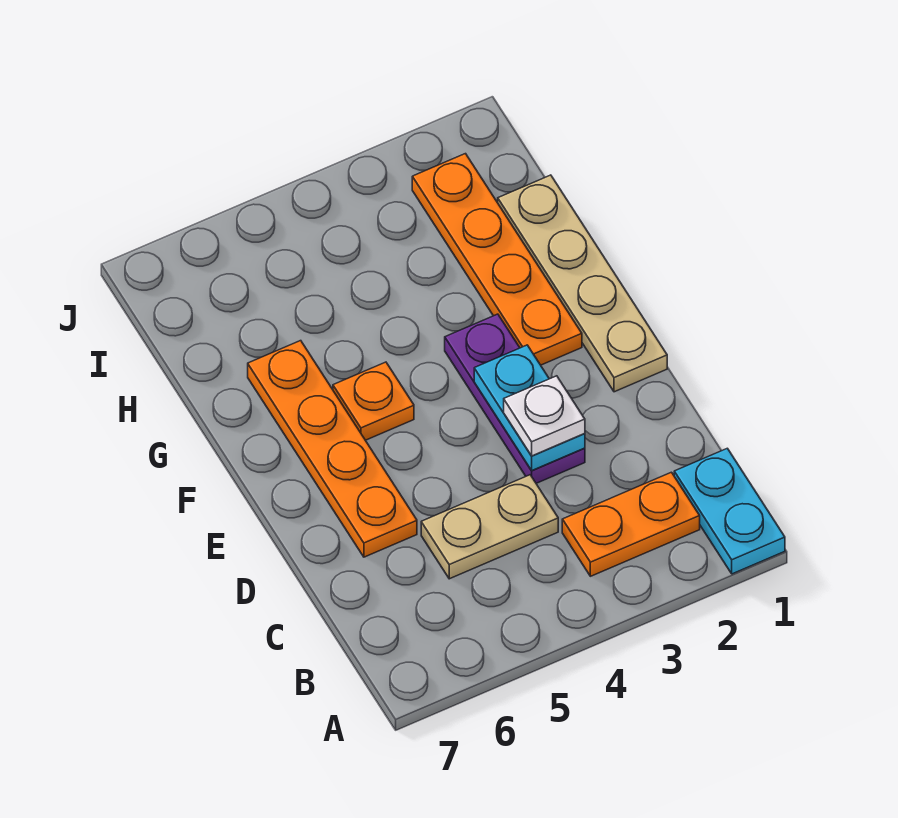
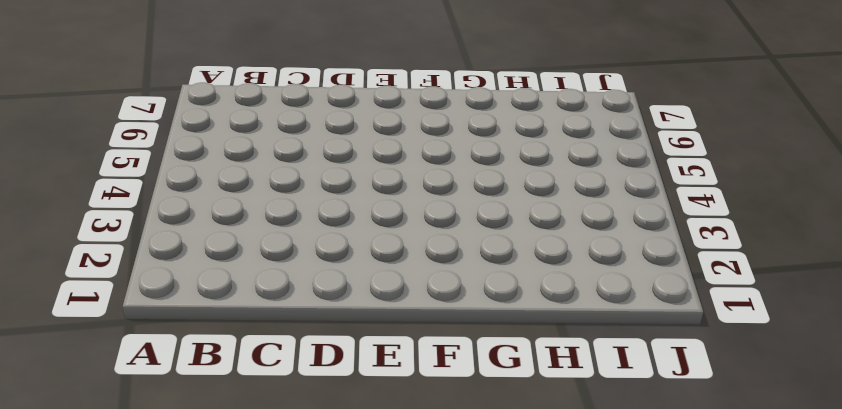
none -> cyan plate A1:B1 level 1
none -> orange plate B2:B3 level 1

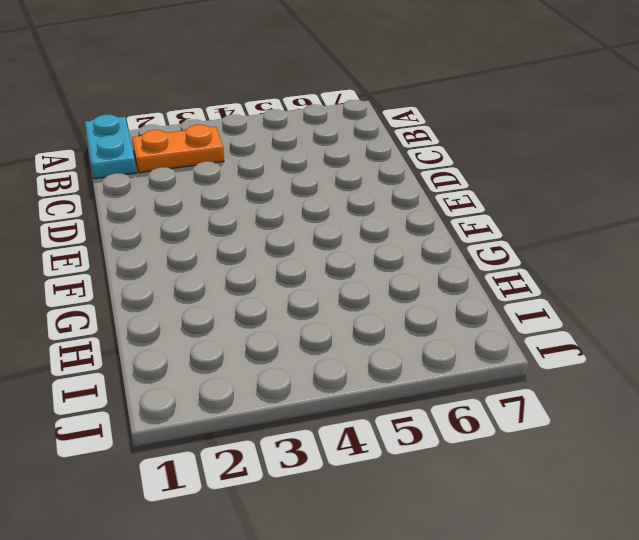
none -> tan plate C4:C5 level 1
none -> purple plate D3:F3 level 1

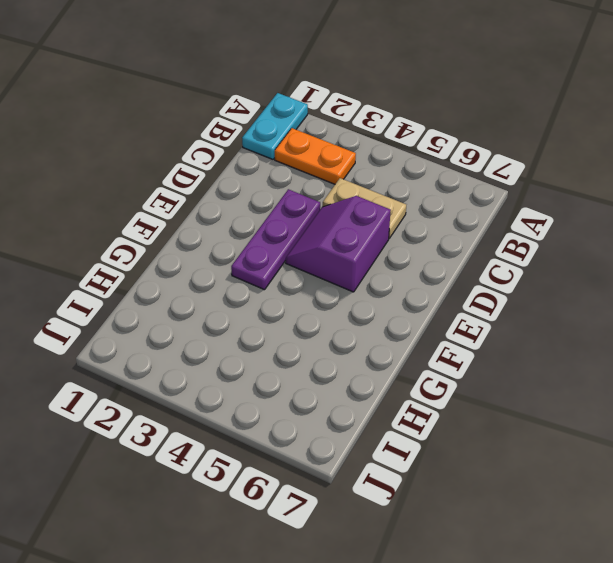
purple slope D4:E5 level 1 top 5 -> none
none -> orange plate D6:G6 level 1
none -> tan plate E1:H1 level 1

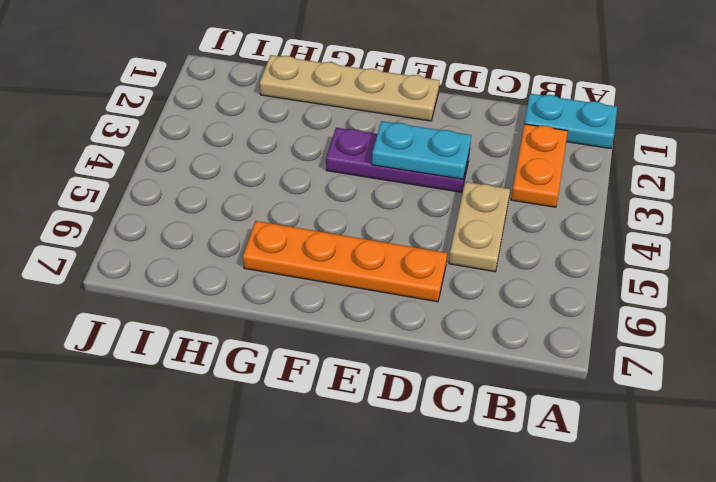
none -> orange plate F2:I2 level 1
none -> orange plate F5 level 1

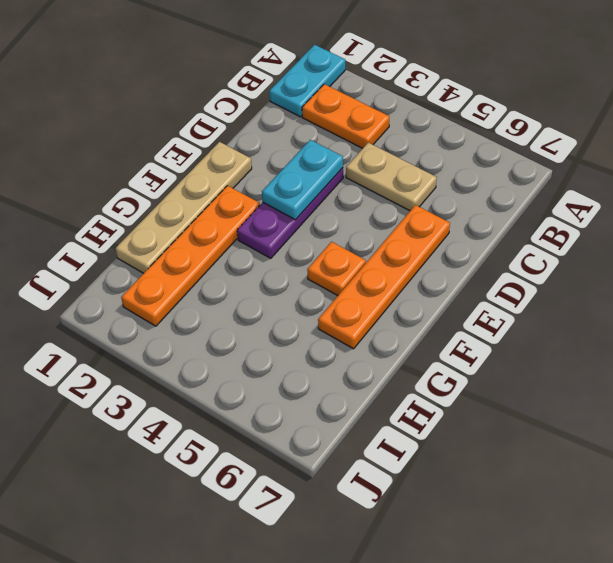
none -> white plate D3 level 3

